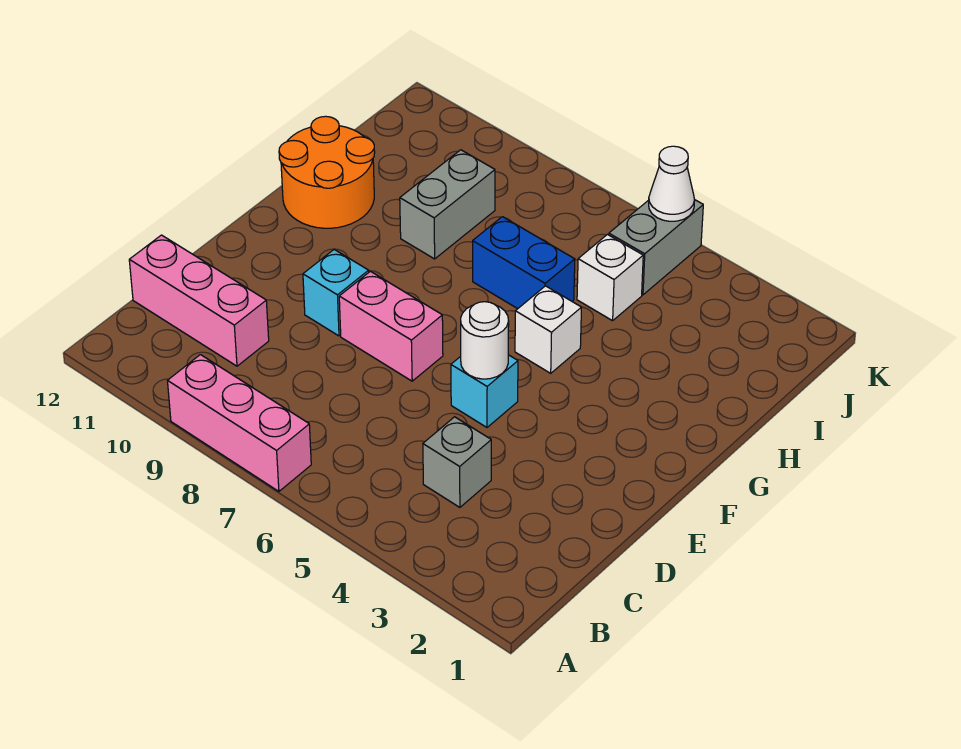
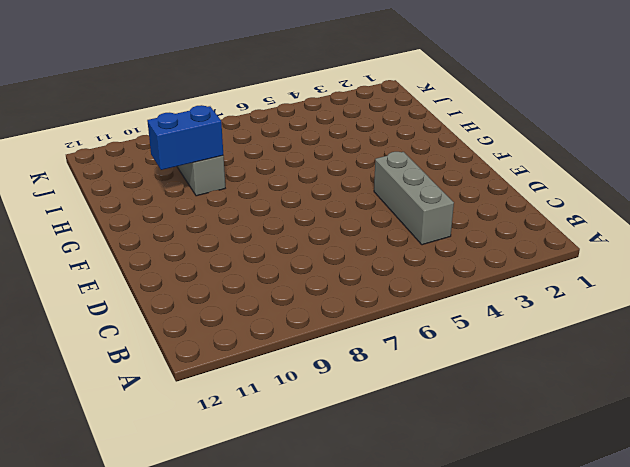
grey brick C4:E4 level 1 -> grey brick C4 level 1
blue brick H9:H10 level 2 -> blue brick H6:H7 level 1
none -> pink brick A7:A9 level 1
none -> pink brick C10:C12 level 1
none -> cyan brick E5 level 1

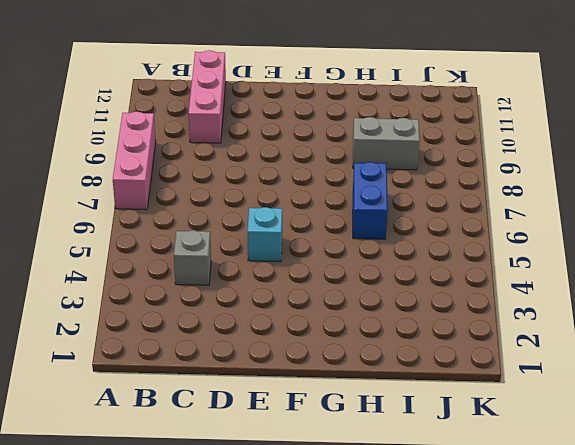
none -> pink brick E7:E8 level 1
none -> cyan brick E9 level 1
none -> white brick G5 level 1

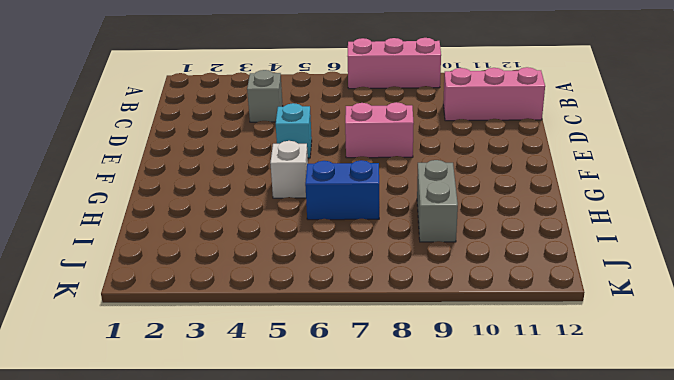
none -> cyan brick E9 level 1
none -> orange round brick G11:H12 level 1
none -> white brick I5 level 1

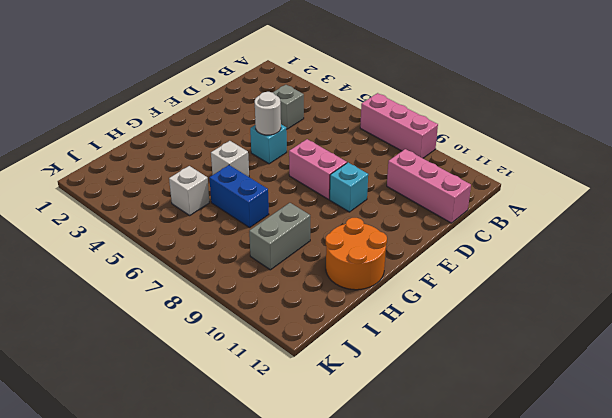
none -> grey brick J5:K5 level 1
none -> white cone K5 level 2

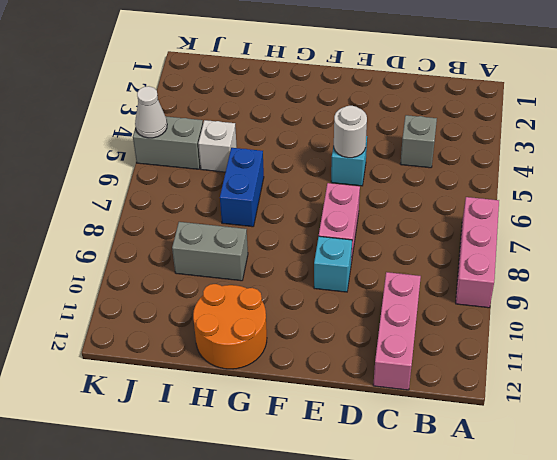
none -> white brick G5 level 1

